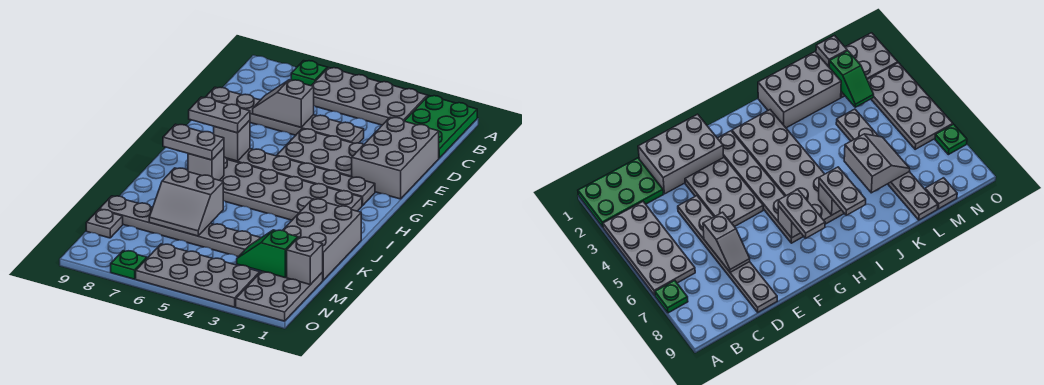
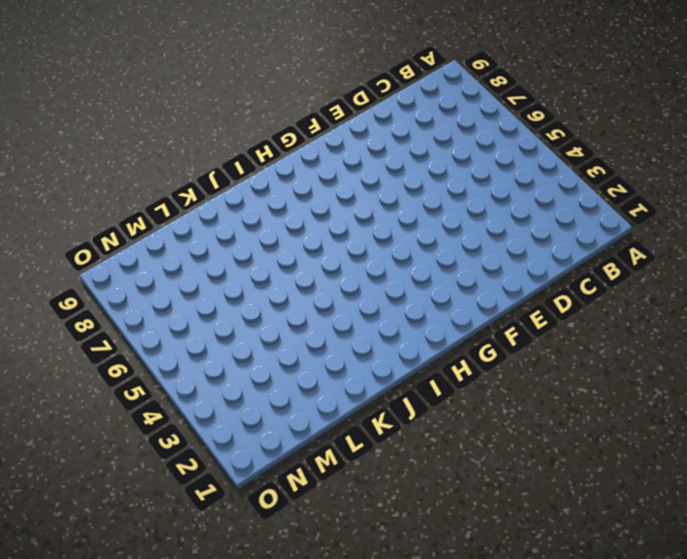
none -> green plate A1:C2 level 1
none -> grey plate A3:B6 level 1
none -> green plate A7 level 1

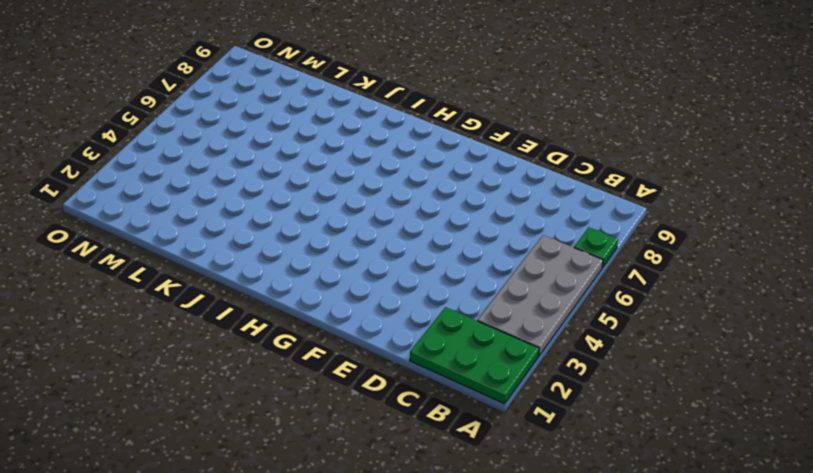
none -> grey brick D1:F2 level 1
none -> grey plate D4:D9 level 1
none -> grey plate E3:F5 level 1

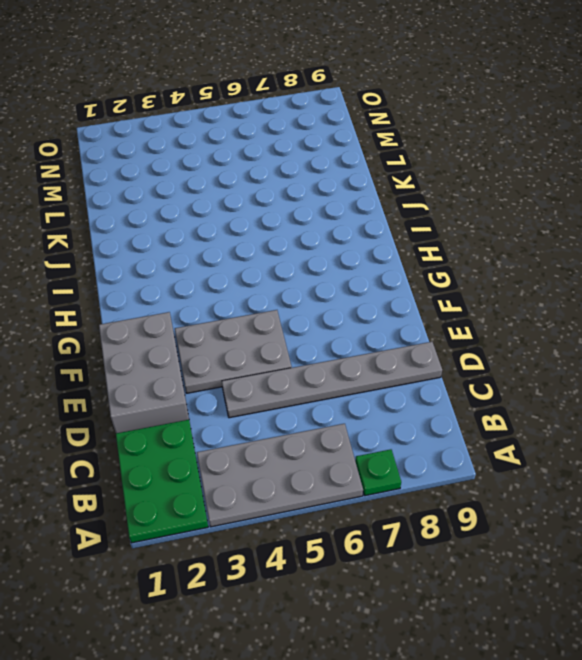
none -> grey plate G2:G7 level 1
none -> grey plate H2:I7 level 1
none -> grey brick J1:L2 level 1

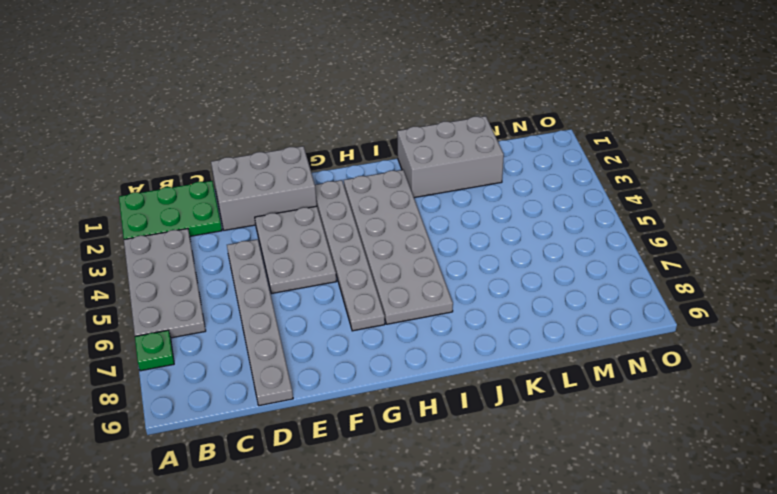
none -> grey plate L4:L9 level 1
none -> grey plate M1:O2 level 1
none -> grey plate M9 level 1

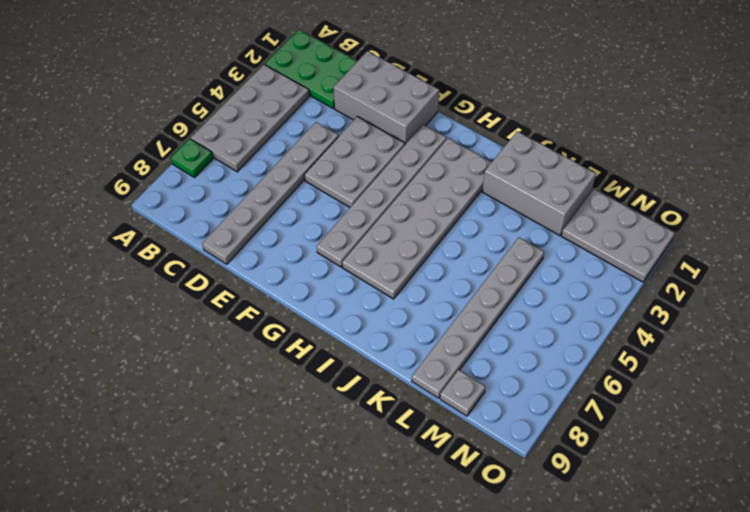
none -> grey plate N3:O6 level 1
none -> green plate O7 level 1
none -> grey slope D6:D7 level 2 top 6

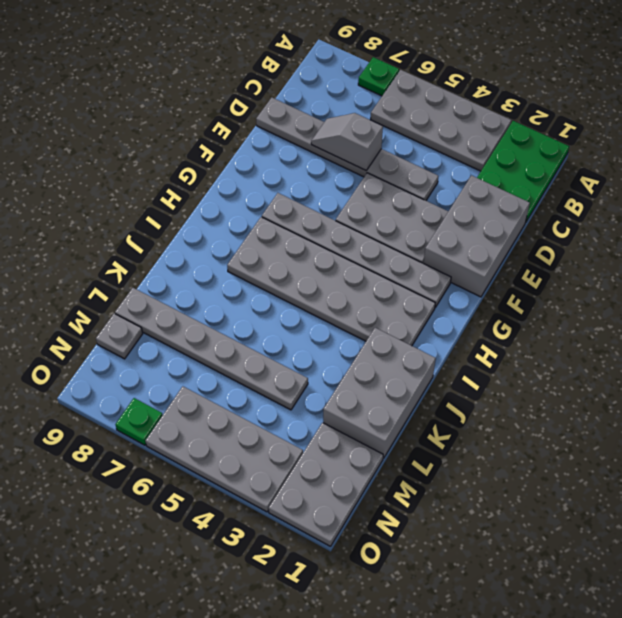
none -> grey brick G7 level 2
none -> grey brick I7 level 2
none -> grey slope K6:L7 level 2 top K

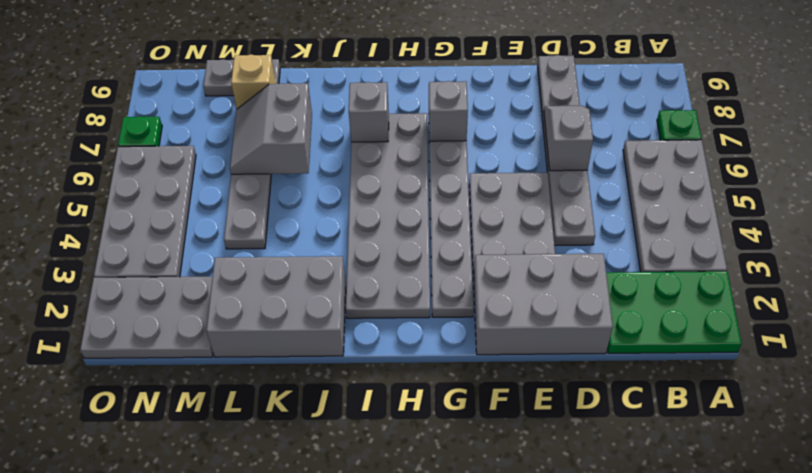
tan brick L8 level 2 -> none
none -> grey brick M1 level 2
none -> green slope M2:M3 level 2 top 2
none -> grey plate G7:G8 level 3

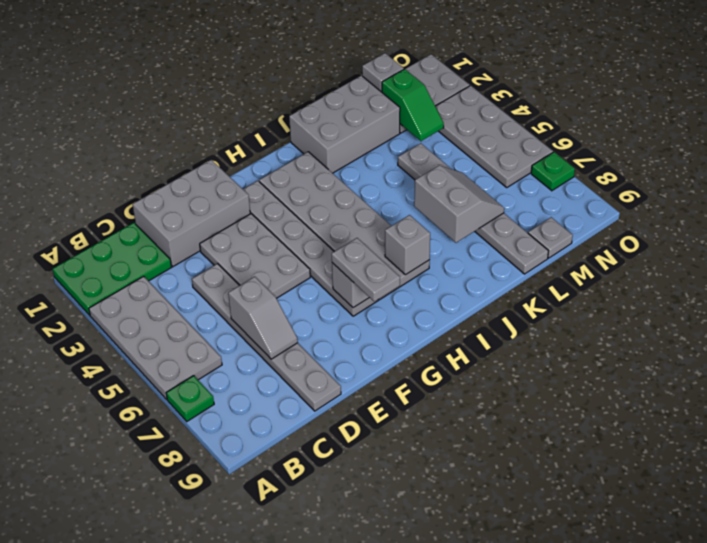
none -> grey plate I7:I8 level 3

